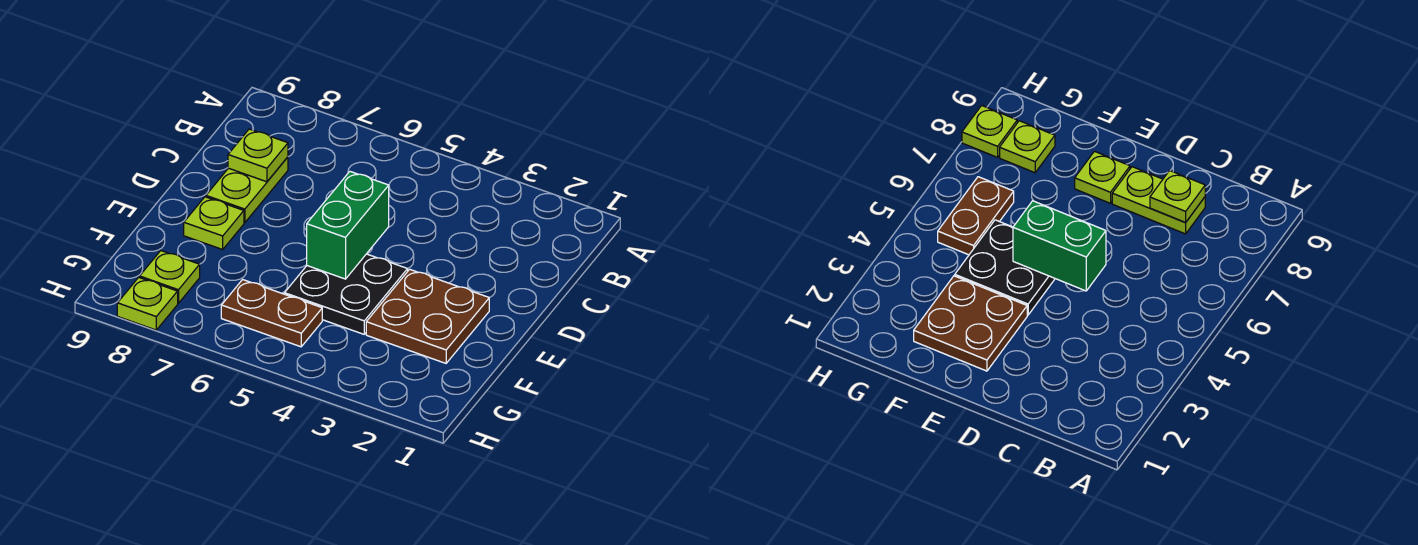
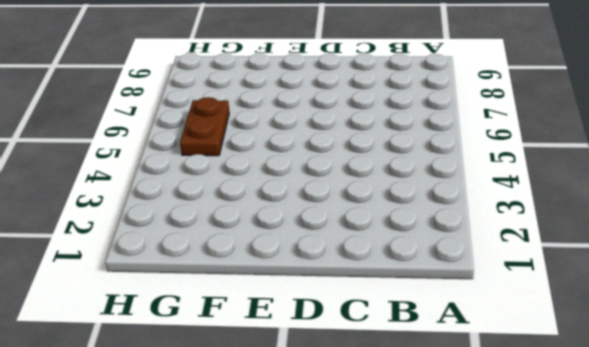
none -> lime plate C8:D8 level 1
none -> brown plate E2:F3 level 1

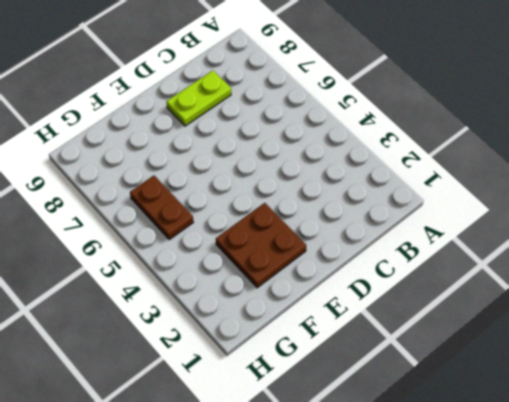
none -> black plate E4:F5 level 1
none -> lime plate E8 level 1

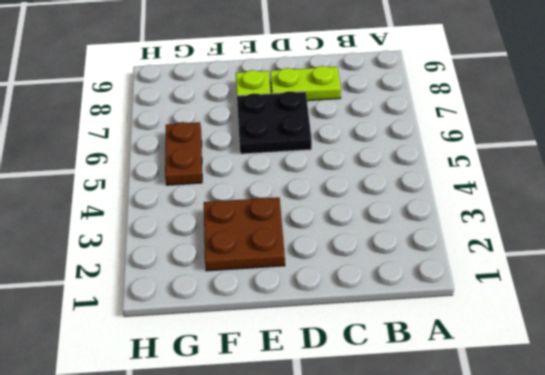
black plate D6:E7 level 1 -> black plate E4:F5 level 1
none -> lime plate G8 level 1
none -> lime plate H8 level 1

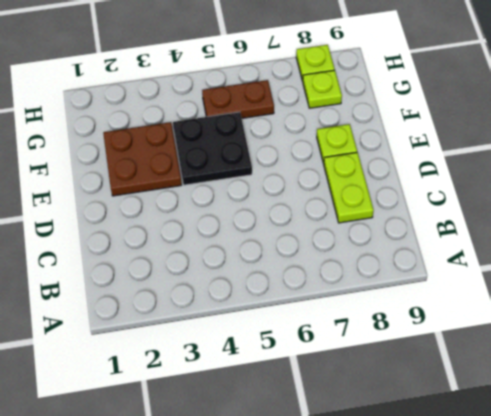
none -> lime plate C8 level 2
none -> green brick D5:E5 level 2

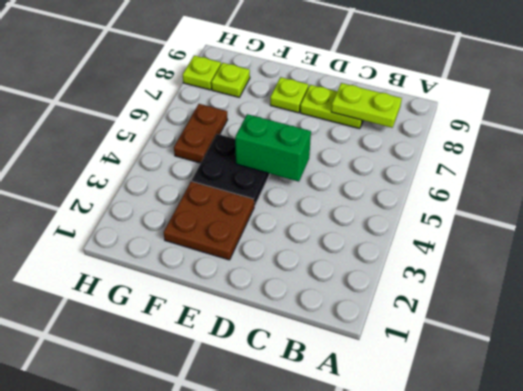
lime plate B8:C8 level 2 -> lime plate C8 level 2

